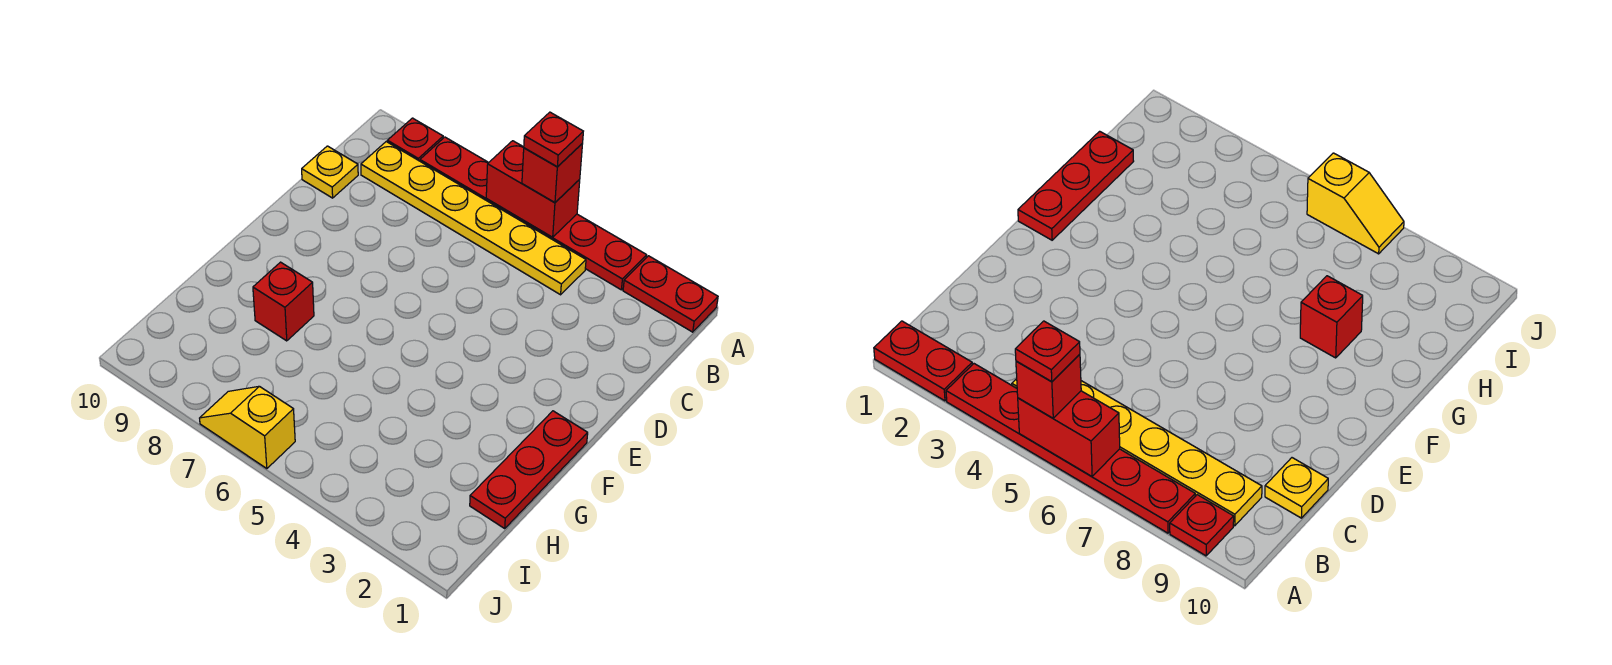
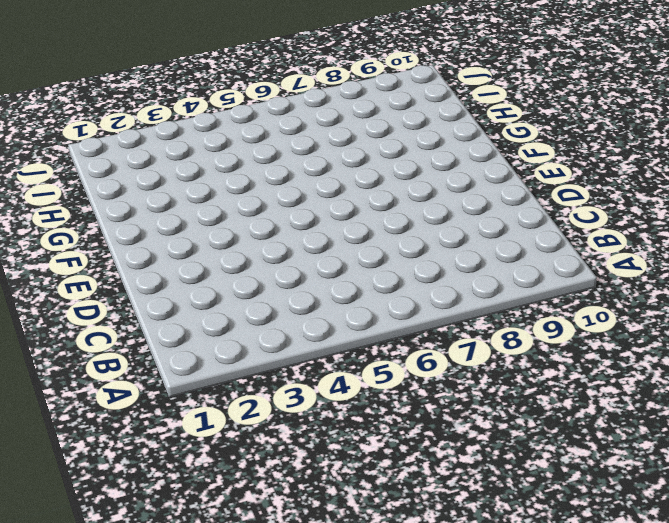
none -> red plate A1:A2 level 1
none -> red plate A3:A8 level 1

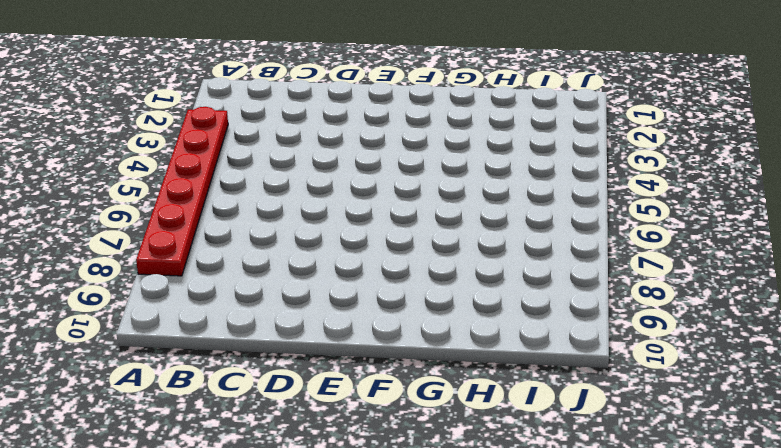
none -> red plate A1:A2 level 1
none -> red plate A9 level 1

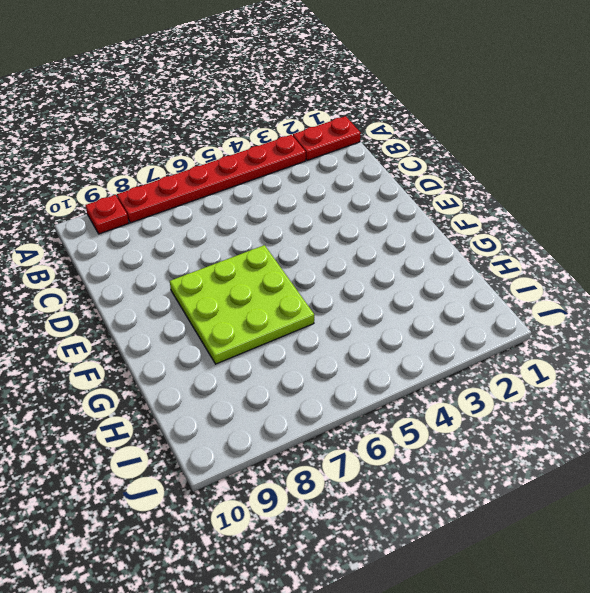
lime plate E6:G8 level 1 -> red brick G8 level 1
none -> yellow plate B4:B9 level 1
none -> yellow plate C10 level 1

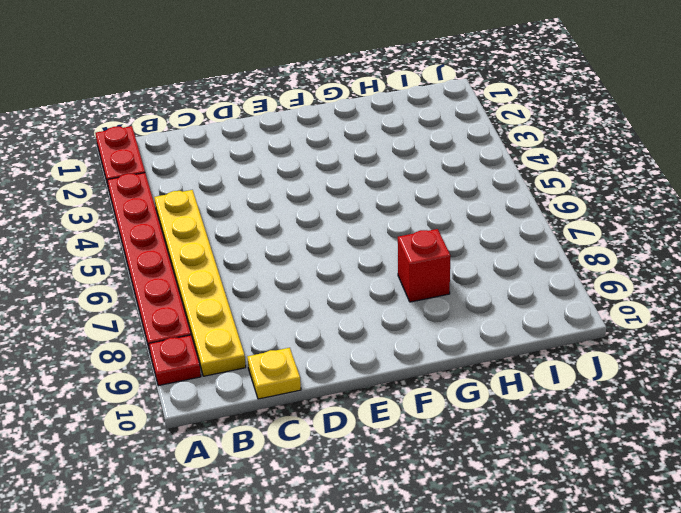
none -> red plate F1:H1 level 1
none -> yellow slope J6:J7 level 1 top 6

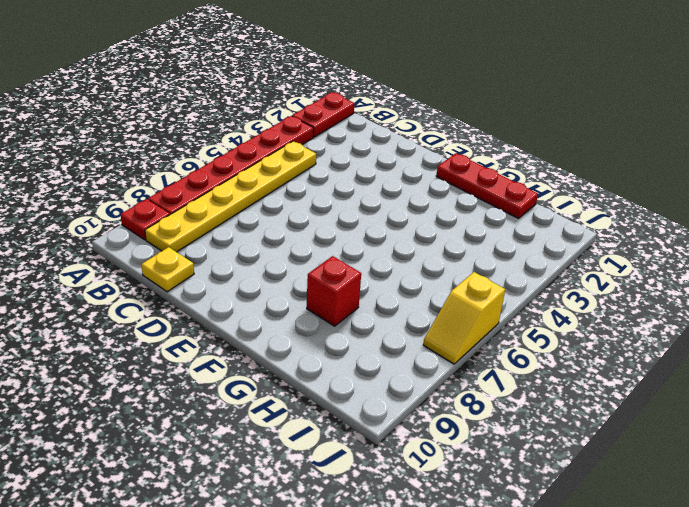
none -> red brick A5:A6 level 2
none -> red brick A5 level 3

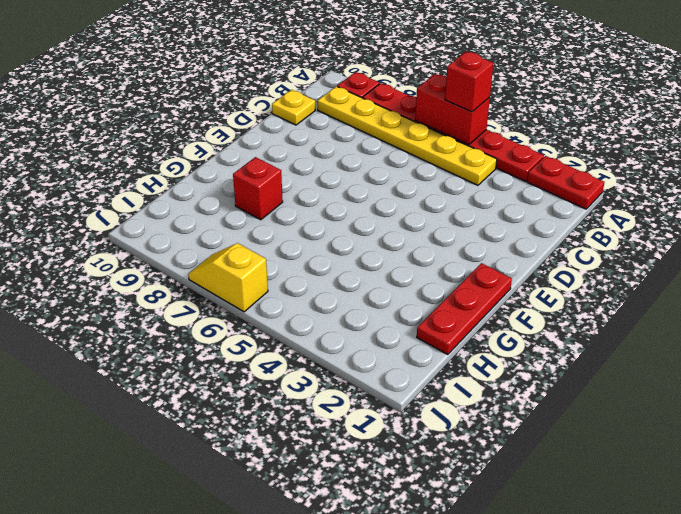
none -> red plate A5 level 4

